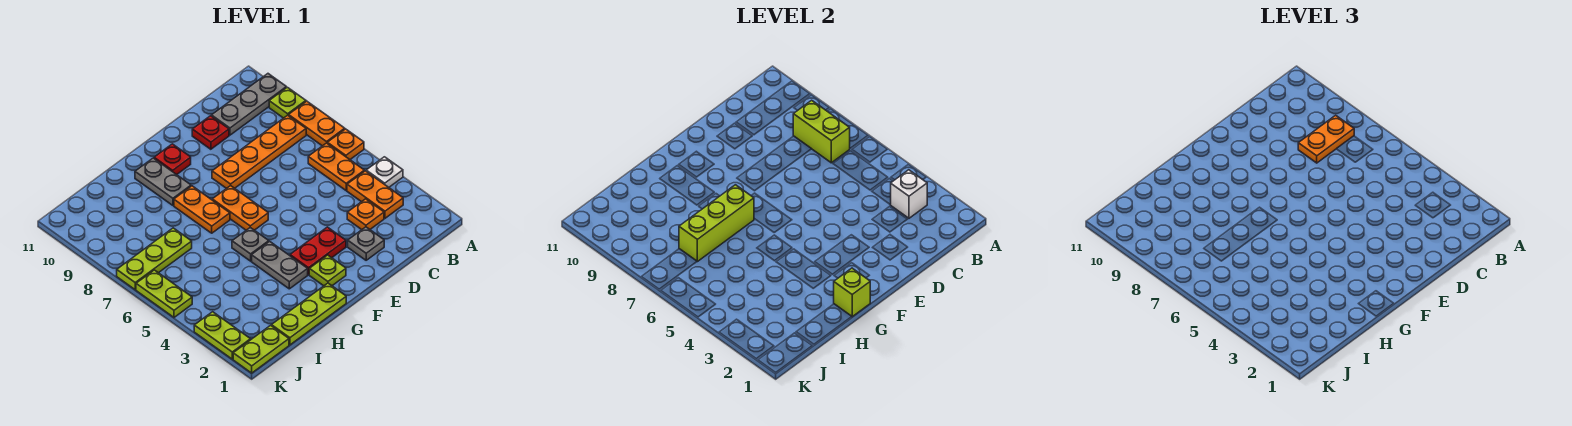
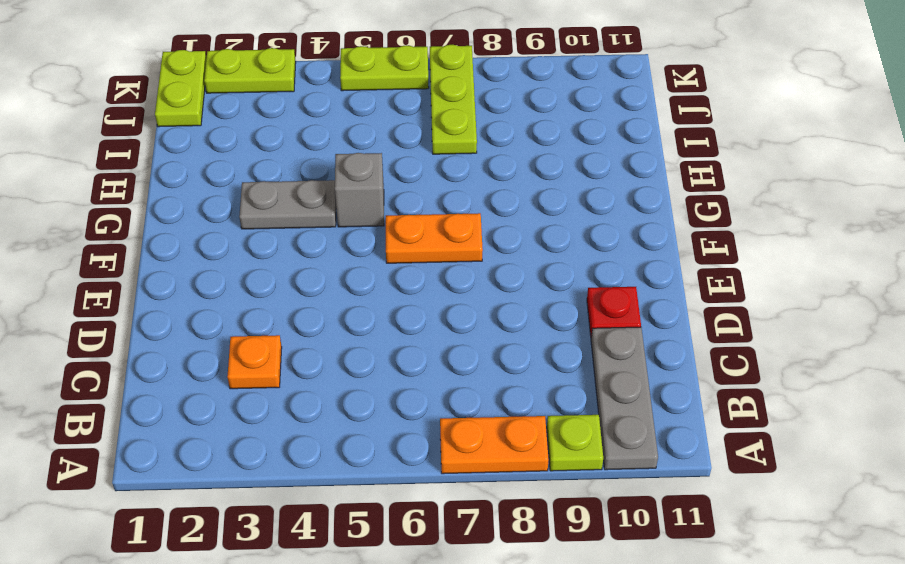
grey brick G5 level 1 -> grey plate G5 level 1
none -> white plate A4 level 1
none -> orange plate A6 level 1
none -> orange plate B3:B4 level 1

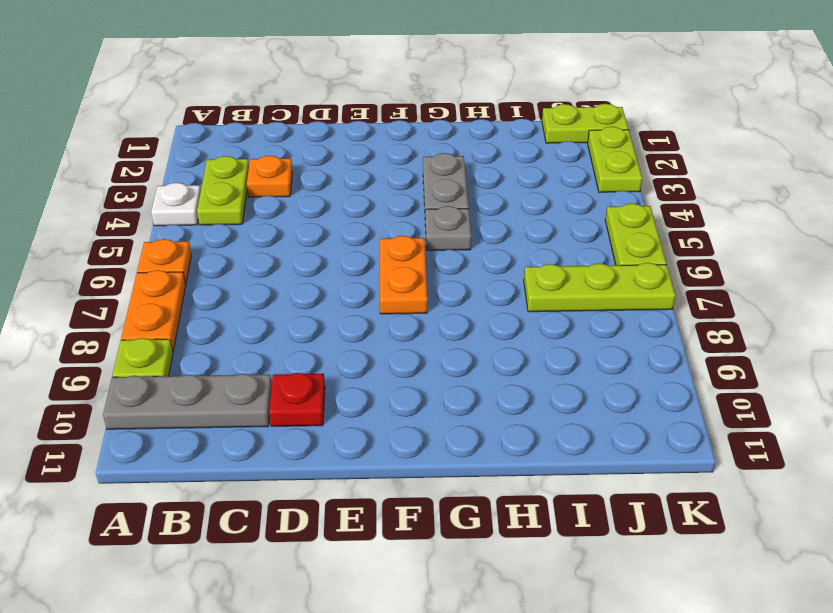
lime plate B3:B4 level 1 -> orange plate B3:B4 level 1
none -> orange plate B5:B6 level 1
none -> orange plate B8:E8 level 1
none -> grey plate D2 level 1

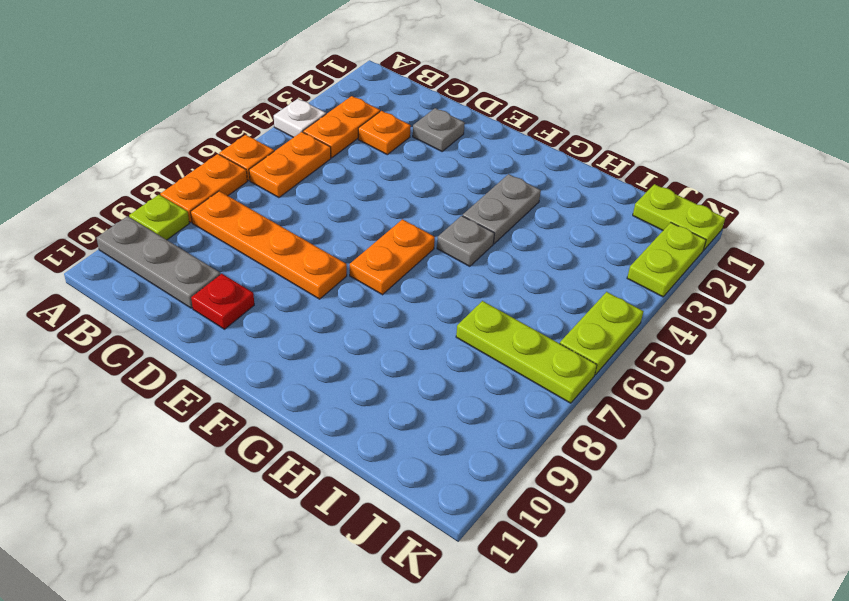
none -> red plate E3:F3 level 1
none -> lime plate F2 level 1
none -> red plate F10 level 1

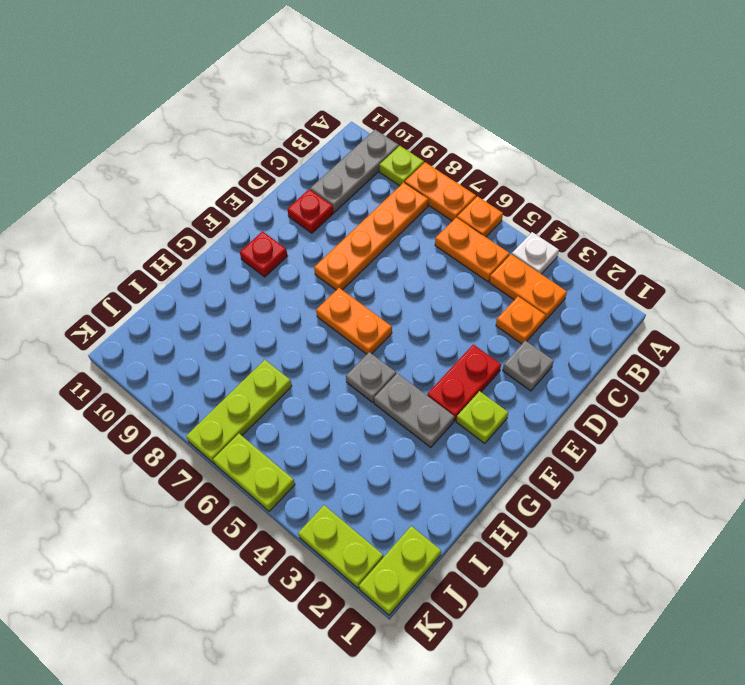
none -> lime plate G1:I1 level 1
none -> orange plate G7:G8 level 1
none -> grey plate G9:G10 level 1

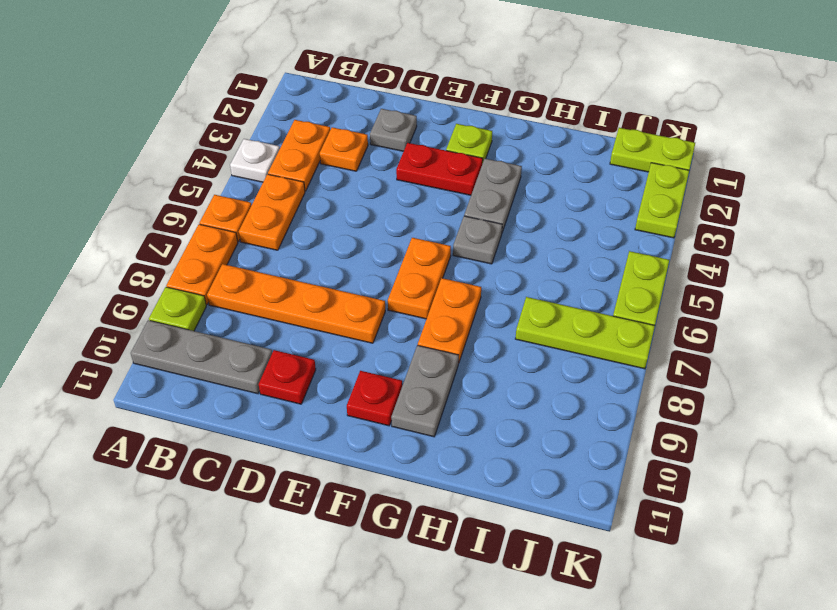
none -> lime plate G1:I1 level 1
none -> white brick B3 level 2
none -> lime brick B7:B8 level 2

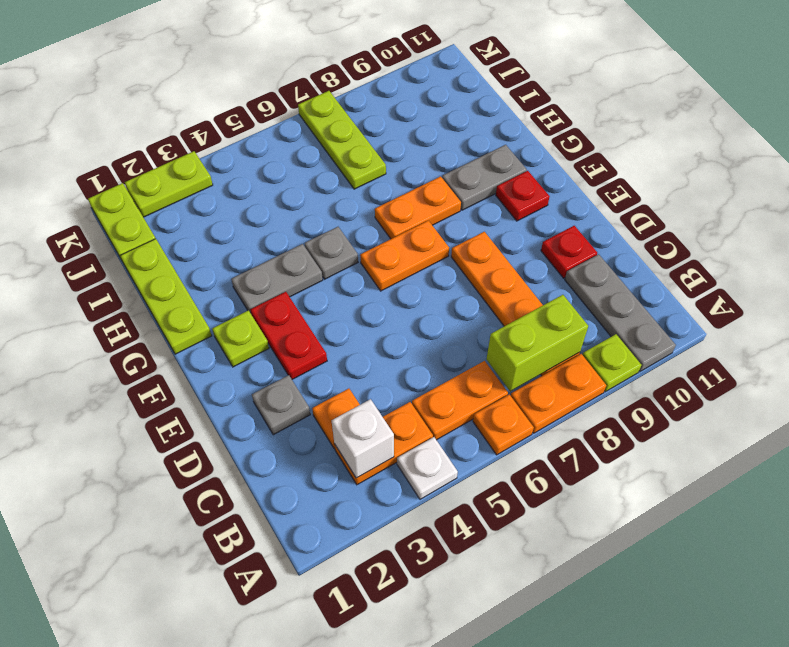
none -> lime plate K5:K6 level 1
none -> lime brick G1 level 2
none -> lime brick G7:I7 level 2

